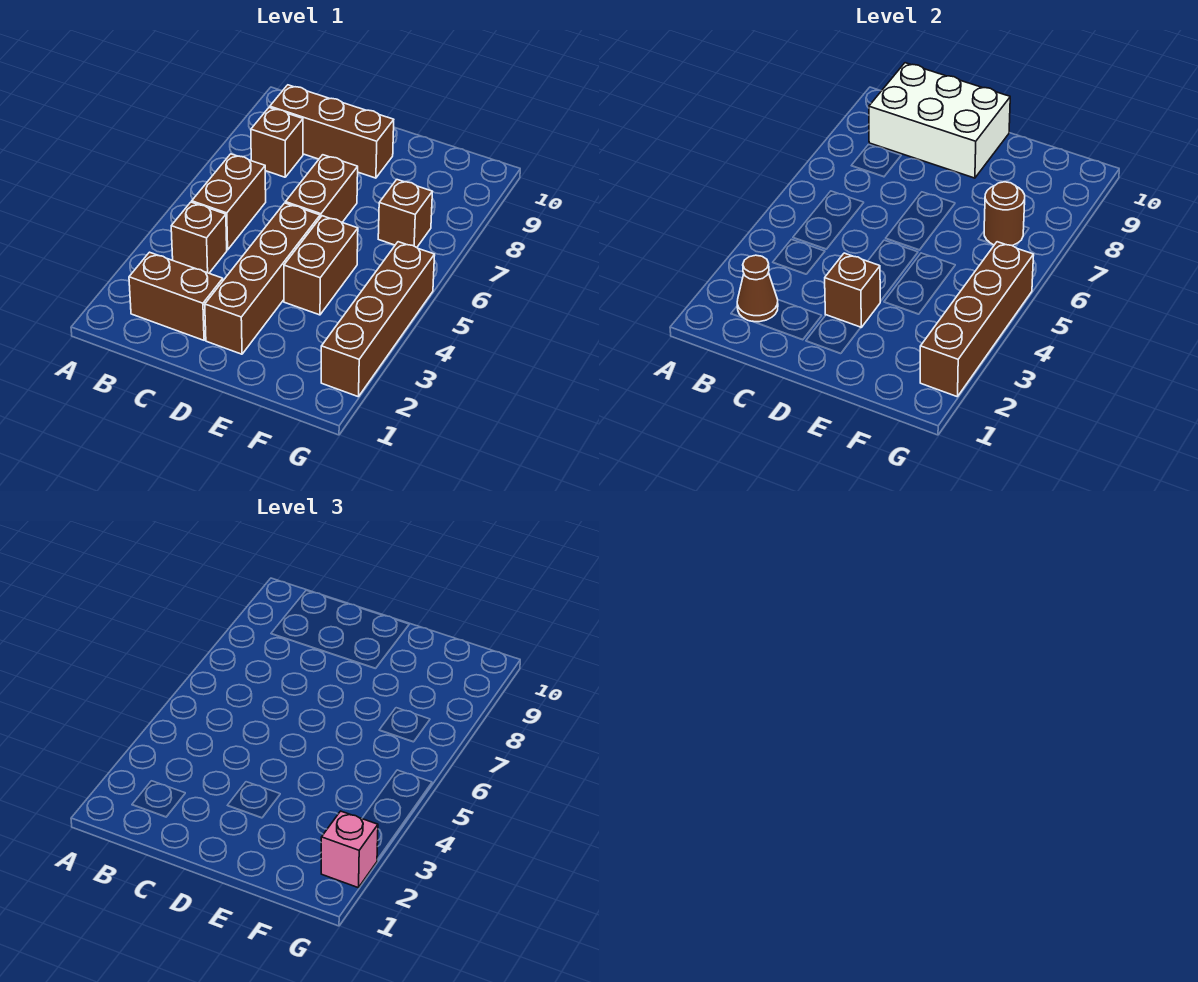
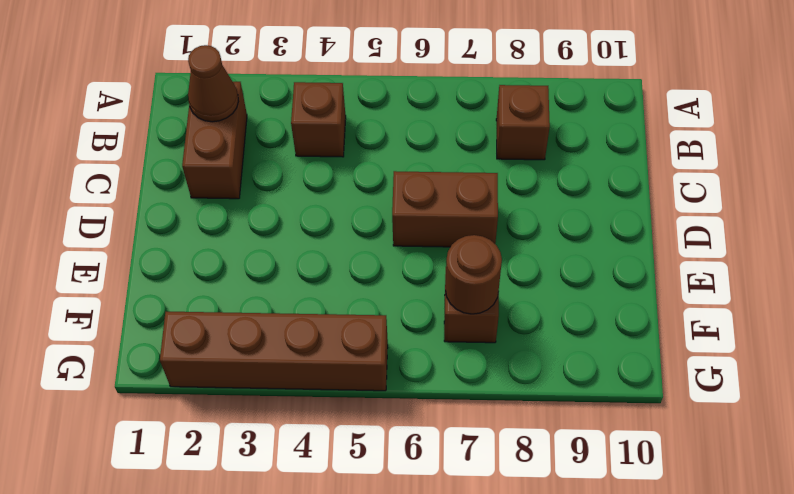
none -> brown brick B5:B6 level 1
none -> brown brick B9:D9 level 1
none -> brown brick D2:D5 level 1

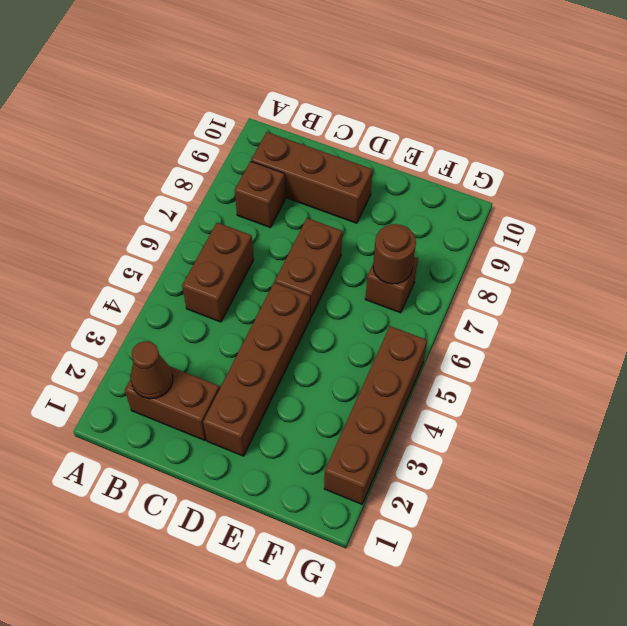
none -> brown brick B4 level 1
none -> brown brick E4:E5 level 1
none -> white brick B9:D10 level 2

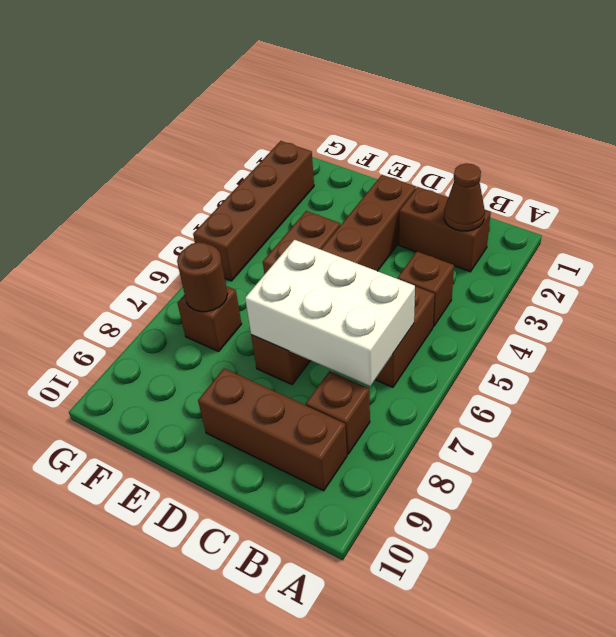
white brick B6:D7 level 2 -> white brick B9:D10 level 2
none -> brown brick D3 level 2
none -> brown brick G2:G5 level 2
none -> pink brick G2 level 3

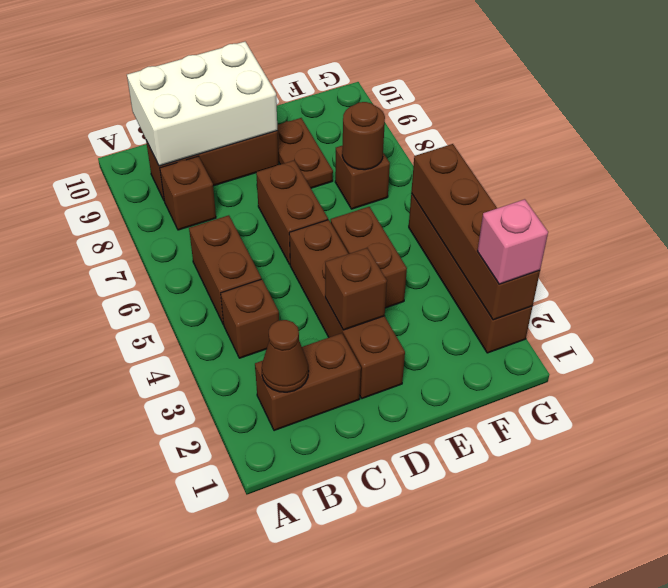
brown plate E8:E9 level 1 -> none

